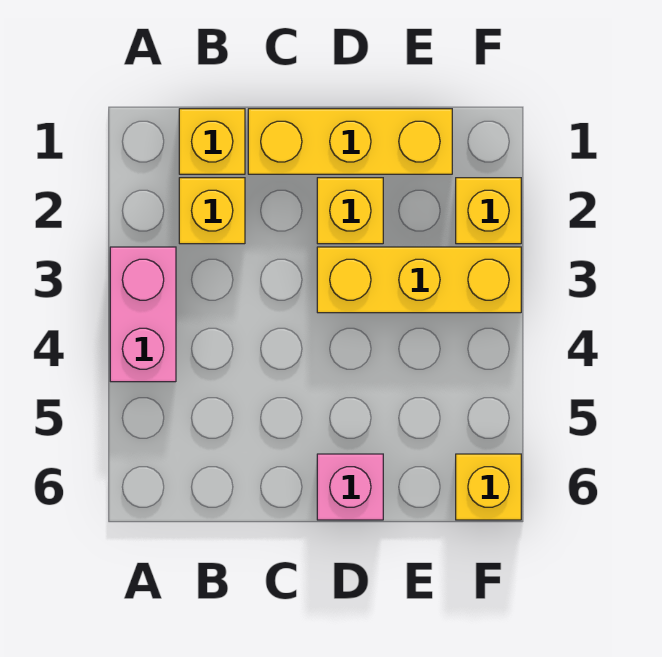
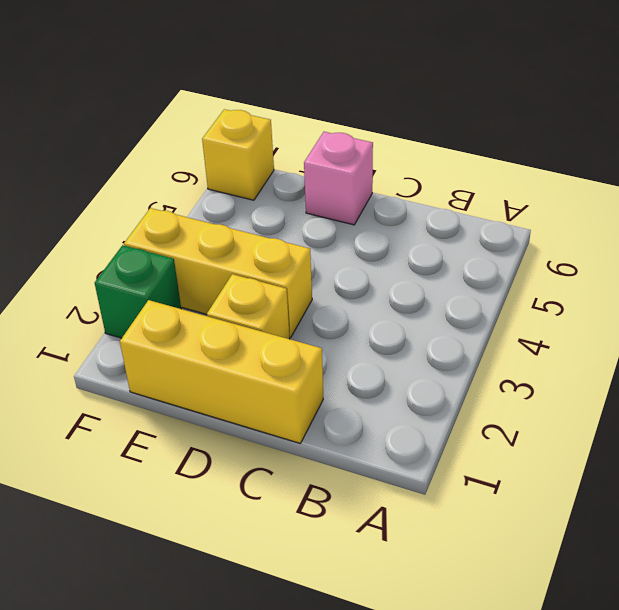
green brick F2 level 1 -> yellow brick F2 level 1
none -> pink brick A3:A4 level 1
none -> yellow brick B1 level 1

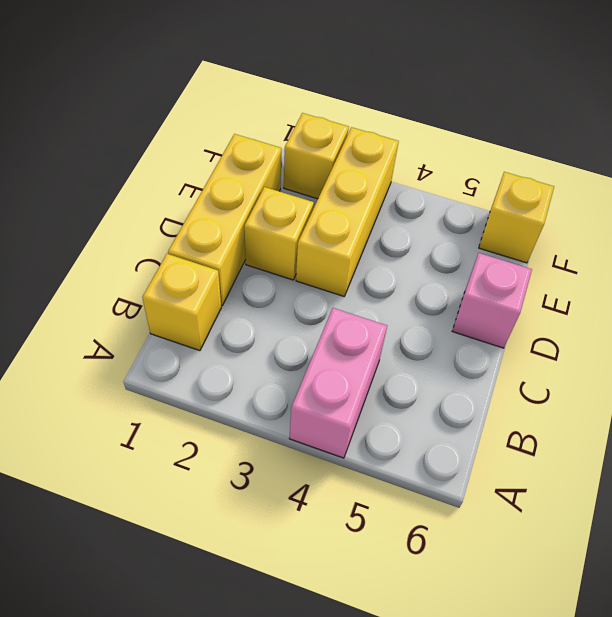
pink brick A4:B4 level 1 -> pink brick A3:A4 level 1
none -> yellow brick B2 level 1

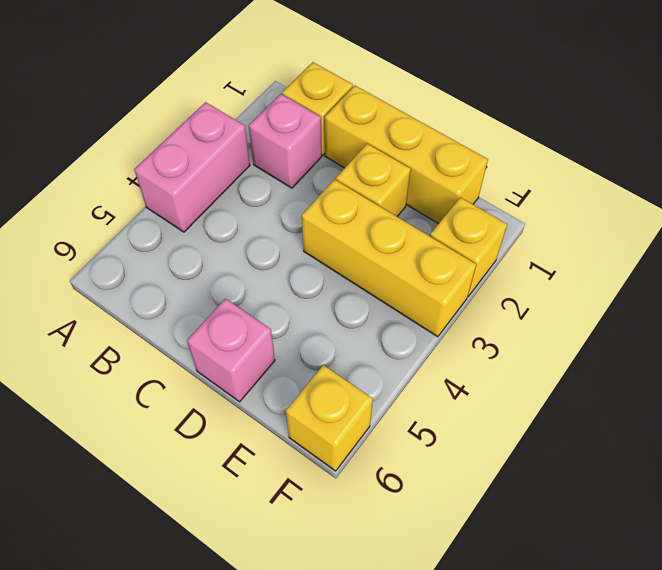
pink brick B2 level 1 -> yellow brick B2 level 1

